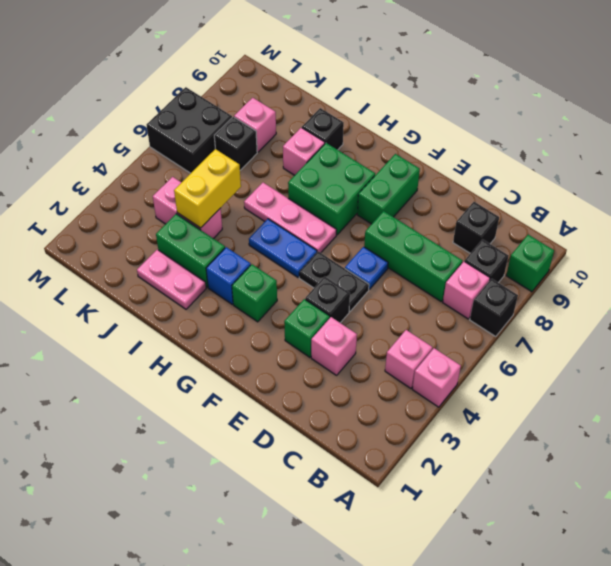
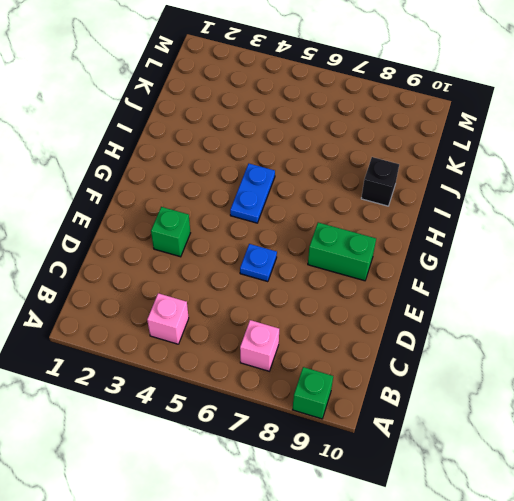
none -> pink brick A4 level 1
none -> black brick A7 level 1
none -> black brick B8 level 1

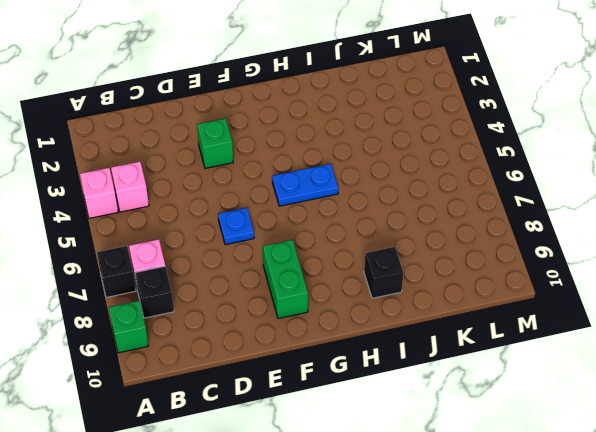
none -> green brick C7:E7 level 1
none -> black brick C9 level 1
none -> pink brick D3 level 1

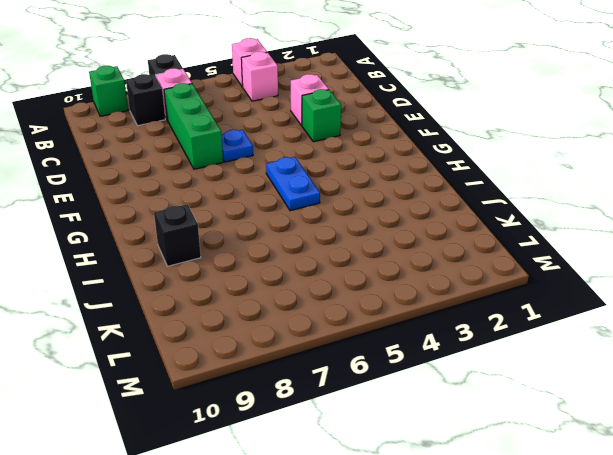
none -> black brick C9 level 1
none -> black brick E4 level 1
none -> black plate E5:F5 level 1

